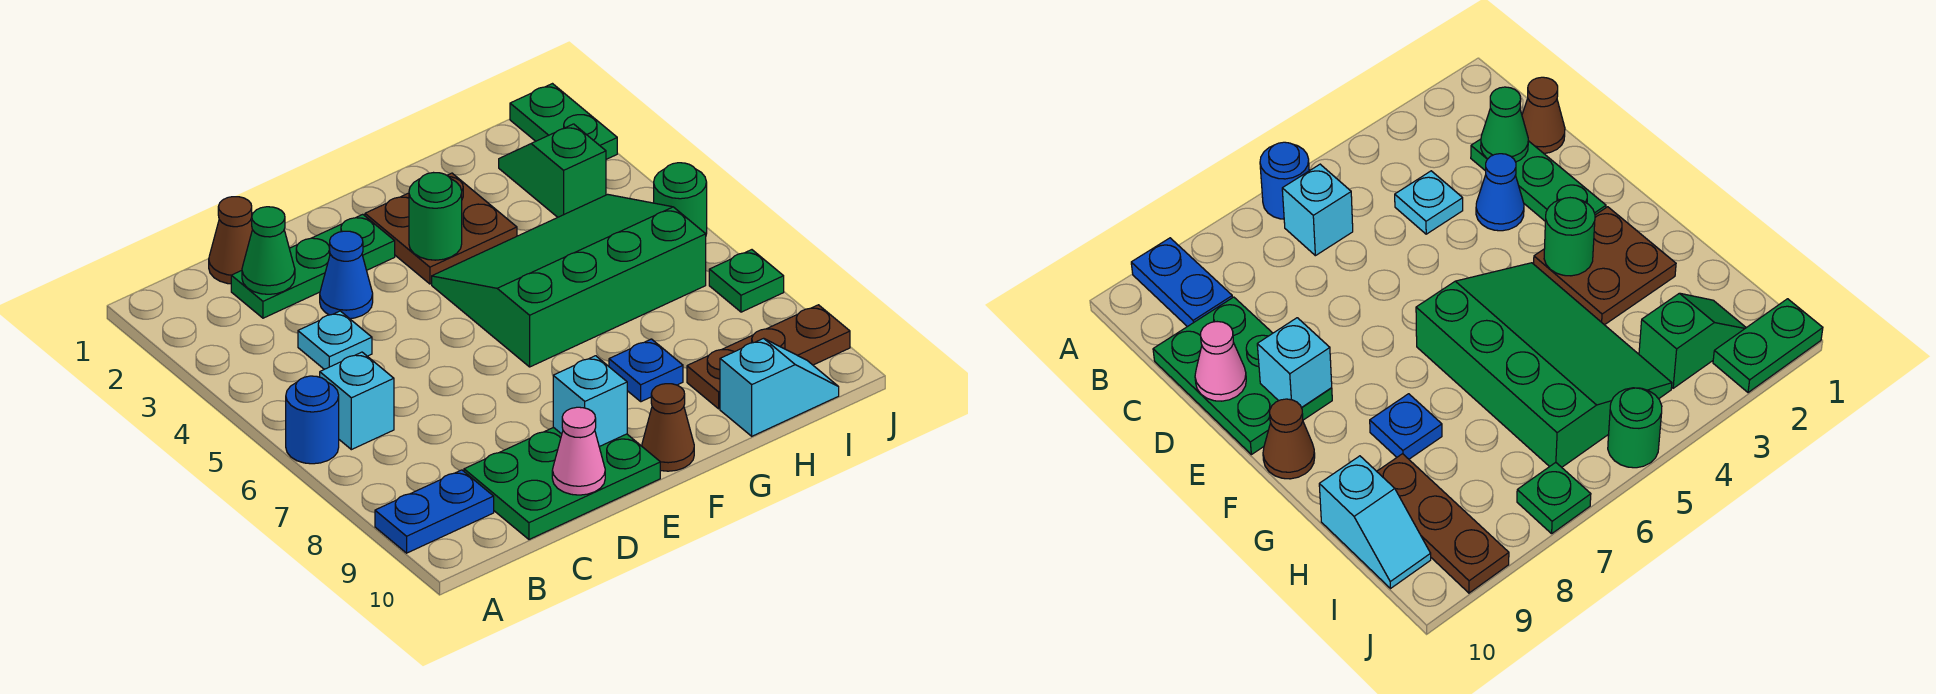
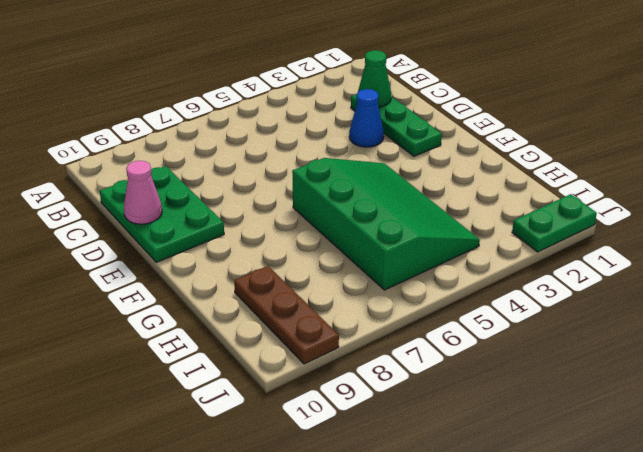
none -> blue round brick A6 level 1
none -> blue plate A9:B9 level 1
none -> cyan brick B6 level 1

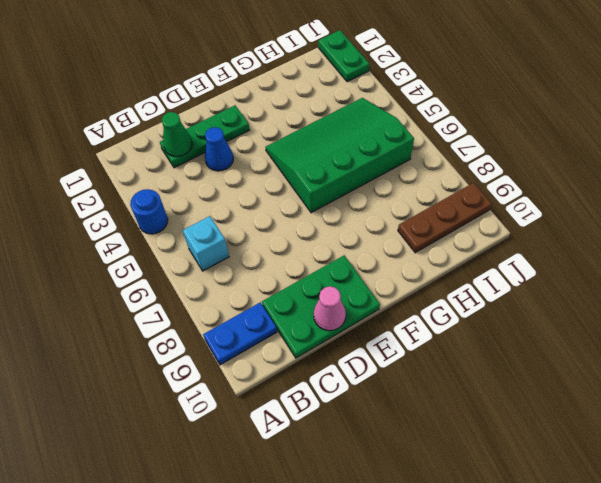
blue round brick A4 level 1 -> blue round brick A6 level 1
none -> brown cone C1 level 1
none -> cyan plate C4 level 1
none -> brown plate F2:G3 level 1

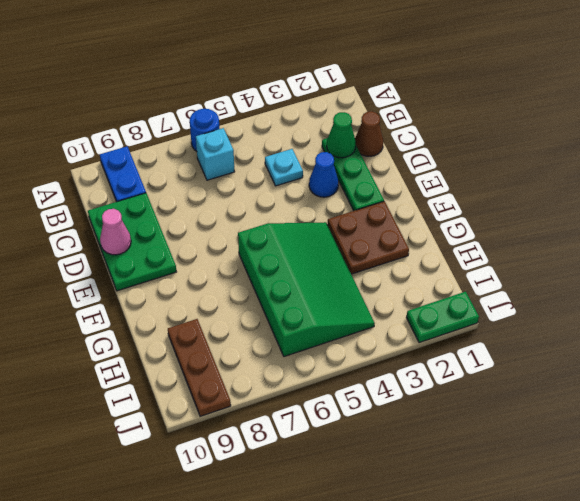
none -> brown cone F10 level 1
none -> blue plate G8 level 1
none -> cyan slope H10:I10 level 1 top H

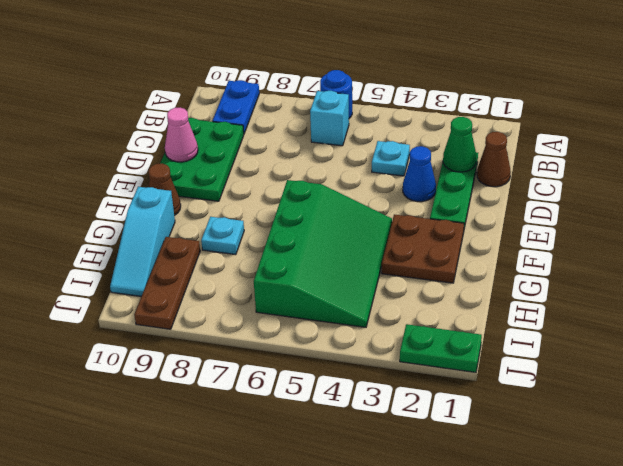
cyan plate G8 level 1 -> blue plate G8 level 1
cyan slope G10:I10 level 1 top G -> cyan slope H10:I10 level 1 top H
none -> green slope I2:I3 level 1 top 3
none -> green round brick J5 level 1
none -> green plate J7 level 1

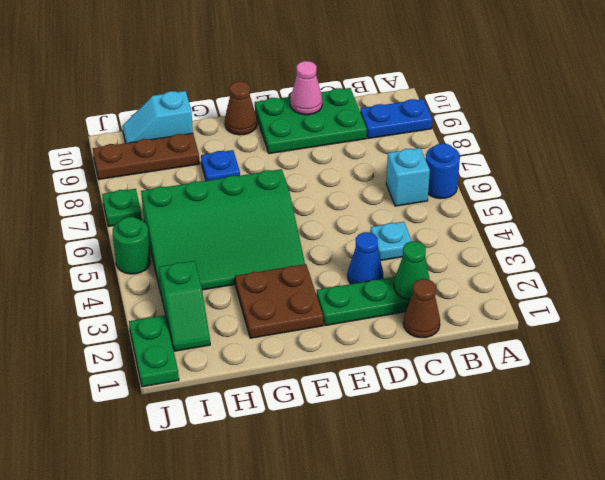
none -> cyan brick E9 level 2
none -> green round brick F3 level 2

